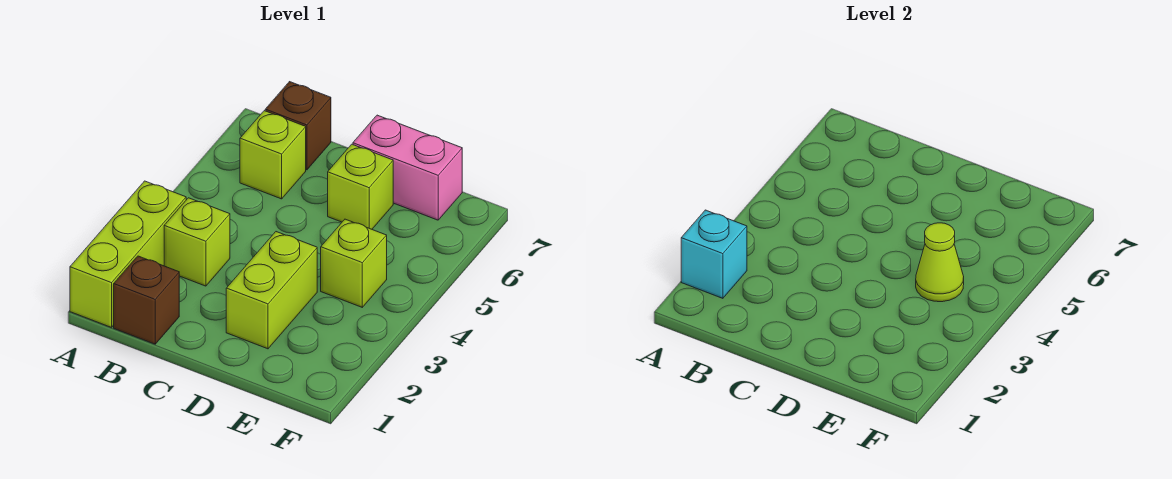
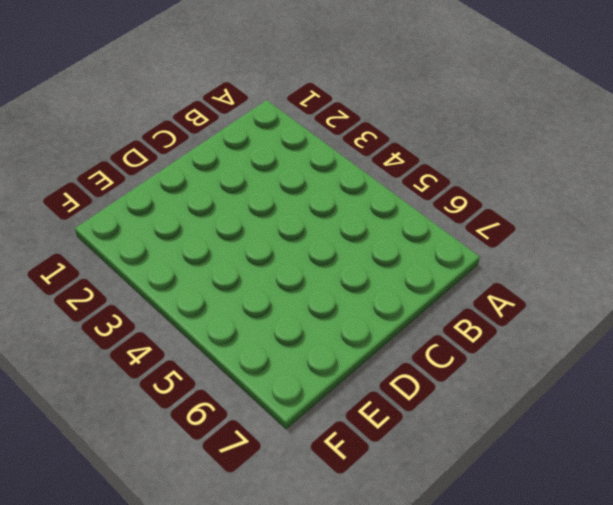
none -> lime brick A1:A3 level 1
none -> brown brick B1 level 1

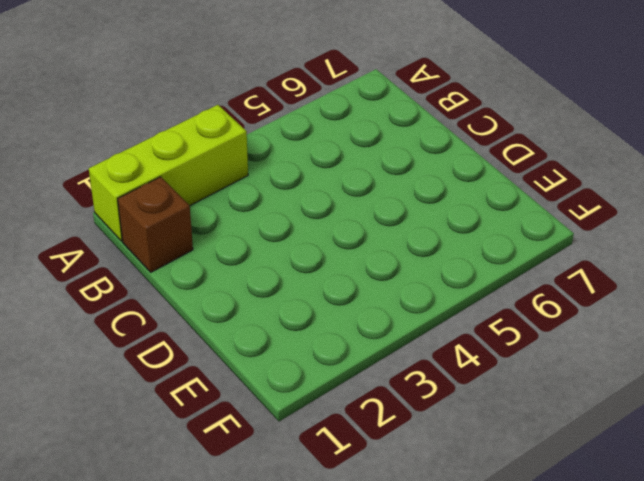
none -> lime brick B3 level 1
none -> lime brick B6 level 1

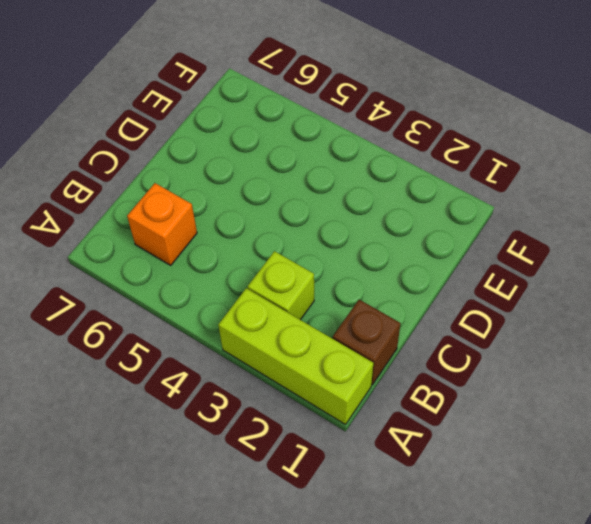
orange brick B6 level 1 -> lime brick B6 level 1
none -> brown brick B7 level 1
none -> lime brick D2:D3 level 1

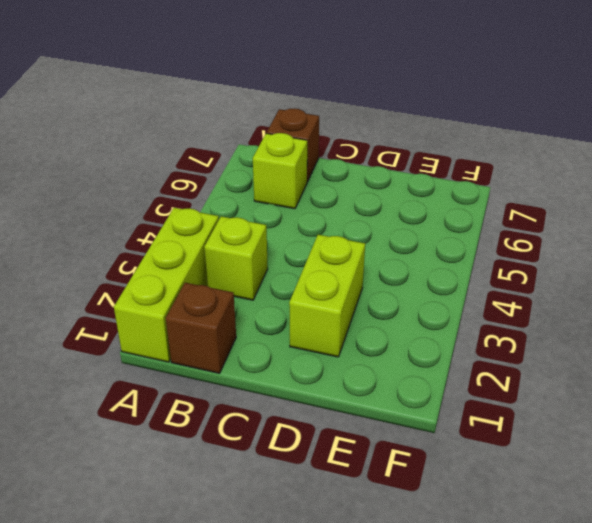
none -> lime brick D6 level 1
none -> pink brick D7:E7 level 1

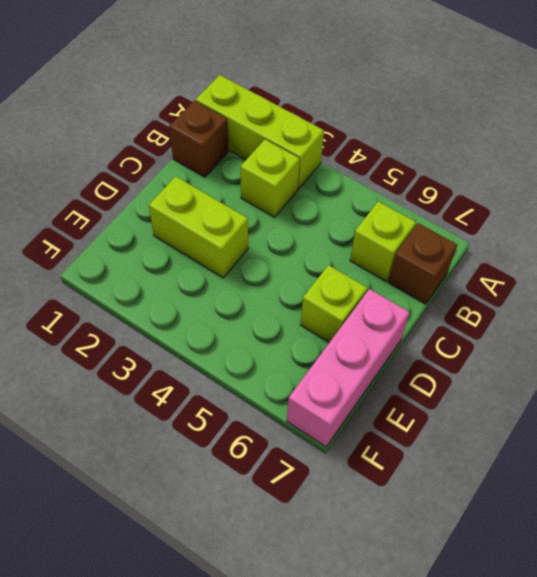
pink brick D7:F7 level 1 -> pink brick D7:E7 level 1
none -> lime brick E4 level 1
none -> cyan brick A2 level 2

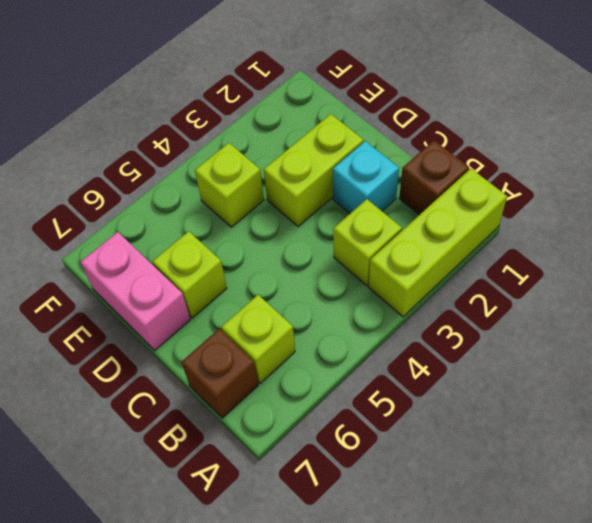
cyan brick C2 level 1 -> cyan brick A2 level 2
none -> lime cone E4 level 2

